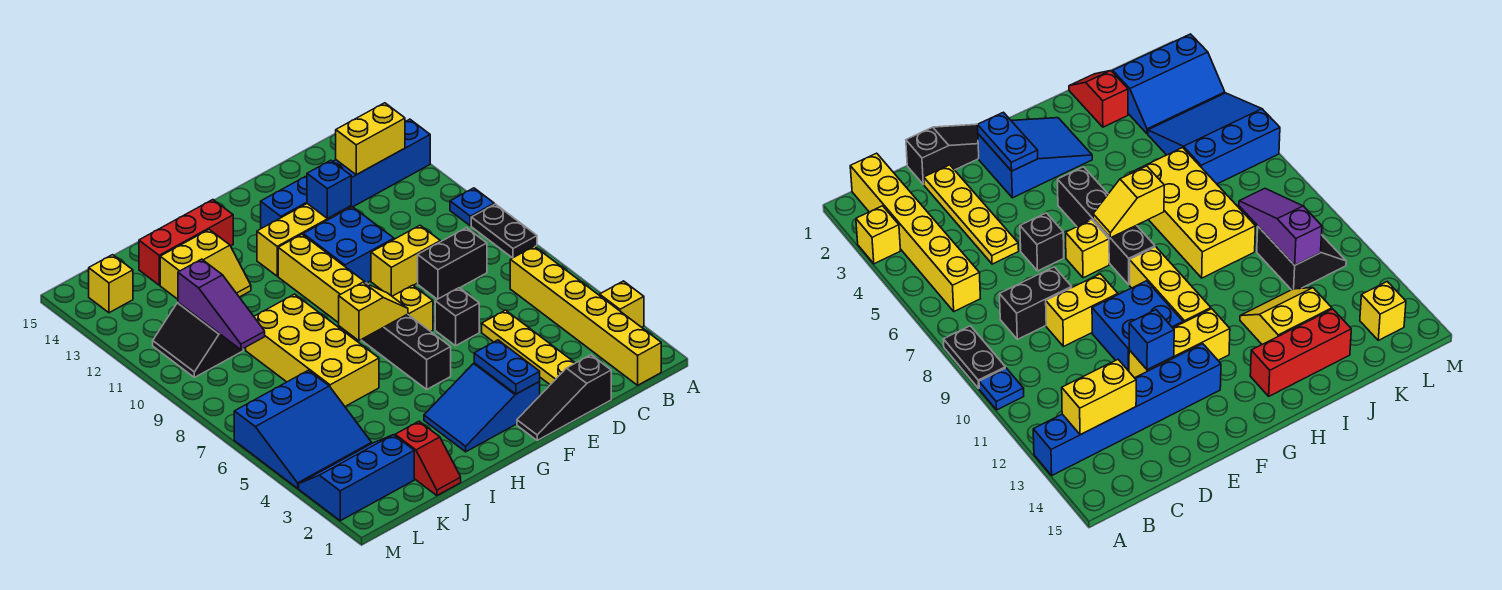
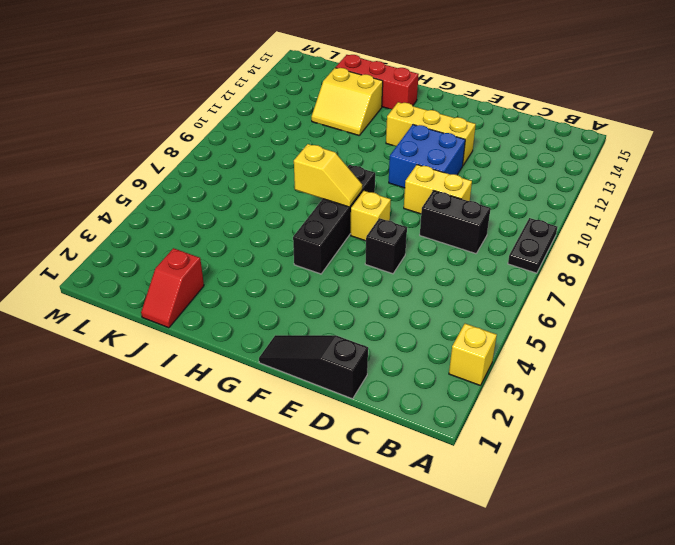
none -> blue plate A10 level 1
none -> blue brick A13:F13 level 1
none -> yellow brick B1:B6 level 1

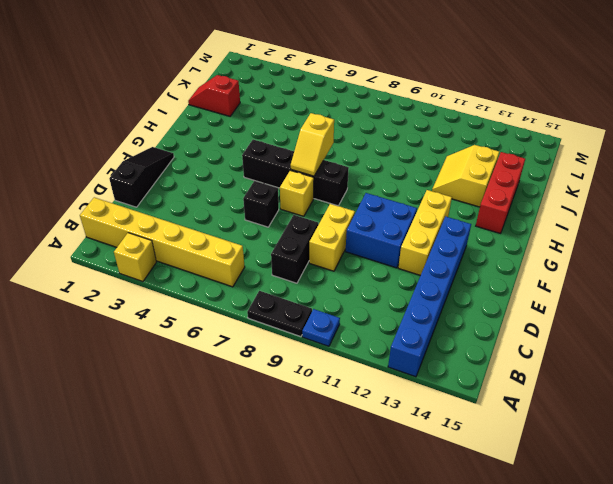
none -> yellow plate D2:D5 level 1
none -> blue slope F2:H3 level 1 top F
none -> yellow brick G9:G11 level 1

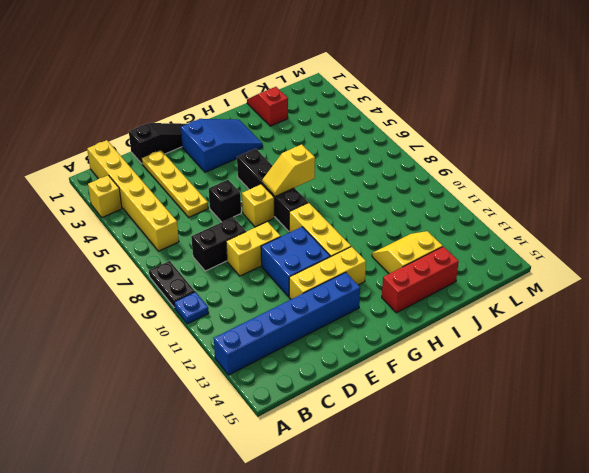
none -> yellow brick I6:J9 level 1
none -> blue slope K2:M3 level 1 top 2
none -> blue slope K4:M6 level 1 top 6

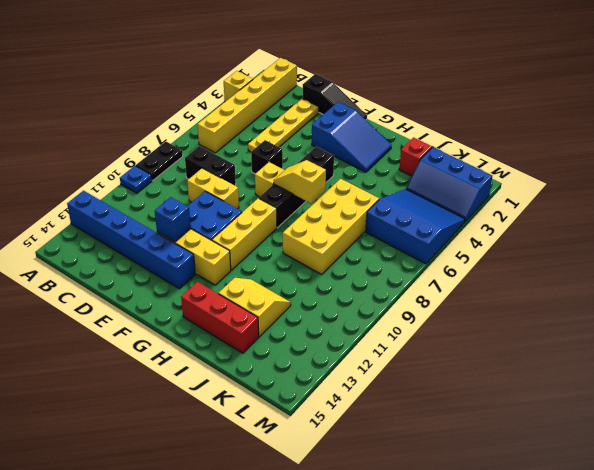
none -> black slope K10:L11 level 1 top K
none -> yellow brick L14 level 1
none -> yellow brick B13:C13 level 2

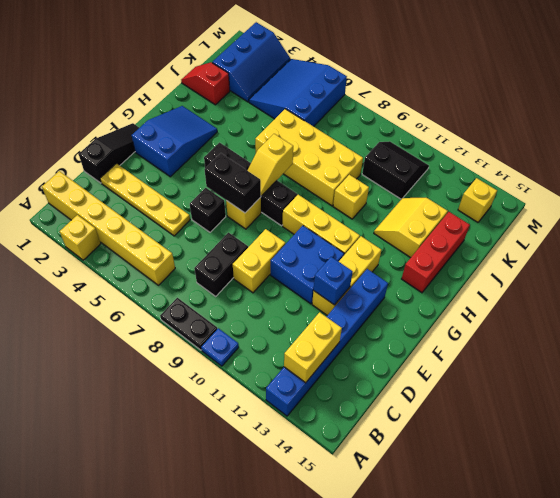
black brick F6:F7 level 2 -> none
yellow brick I10 level 1 -> none
none -> blue plate F2:F3 level 2
none -> purple slope K9:K11 level 2 top 11

